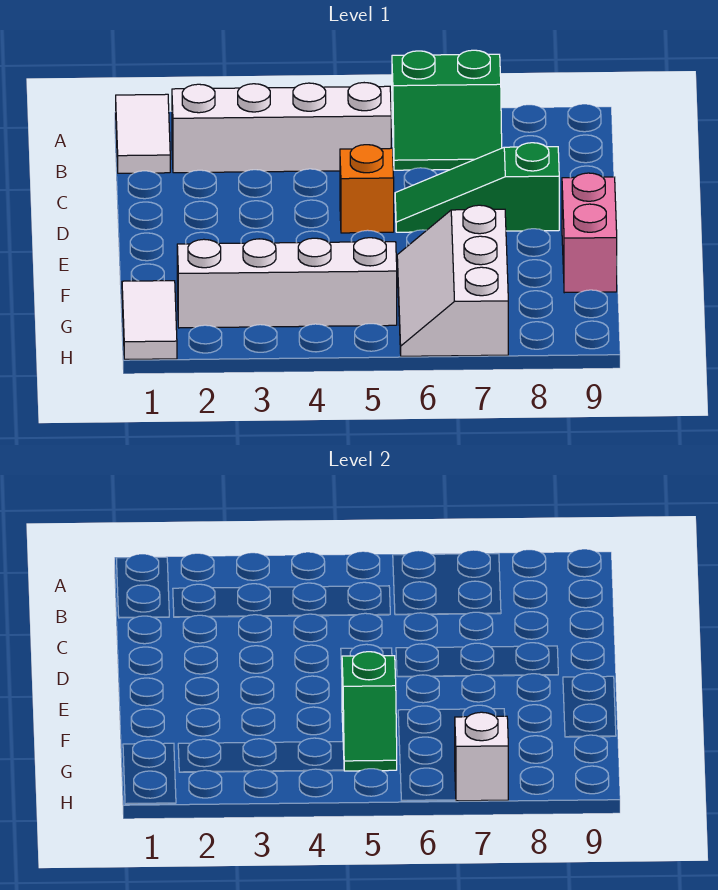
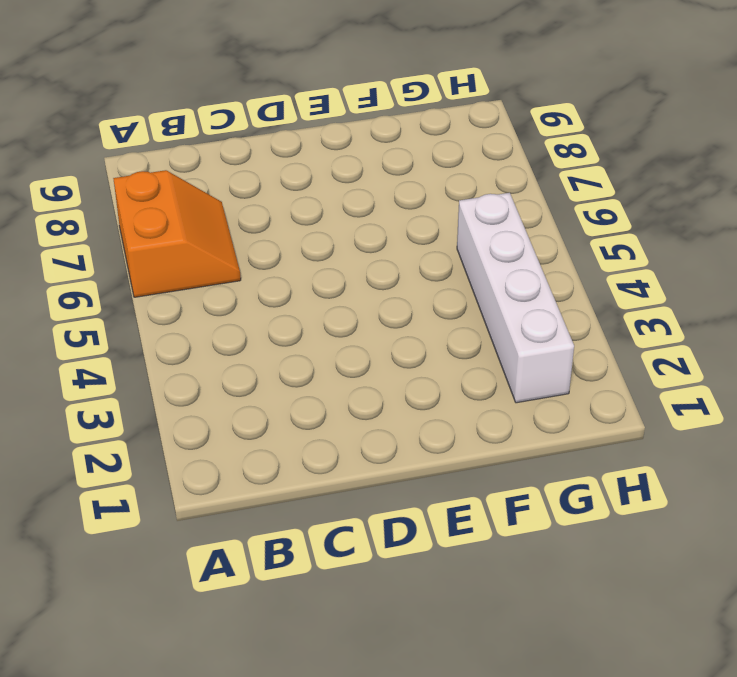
orange slope A6:B7 level 1 top A -> green slope A6:B7 level 1 top A
none -> white tile A1:B1 level 1
none -> white brick B2:B5 level 1

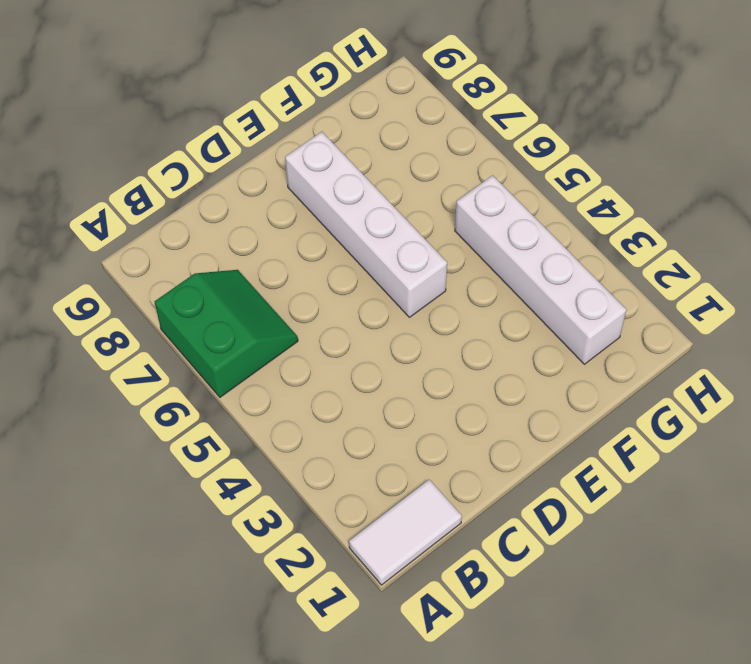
white brick E5:E8 level 1 -> white brick B2:B5 level 1
none -> orange brick D5 level 1
none -> green slope D6:D8 level 1 top 8

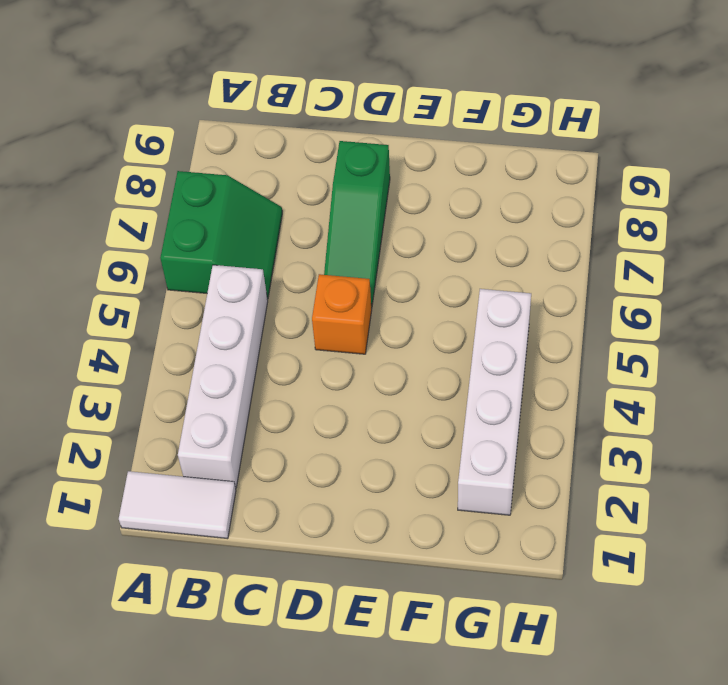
none -> pink brick E9:F9 level 1
none -> white slope F6:H7 level 1 top 7

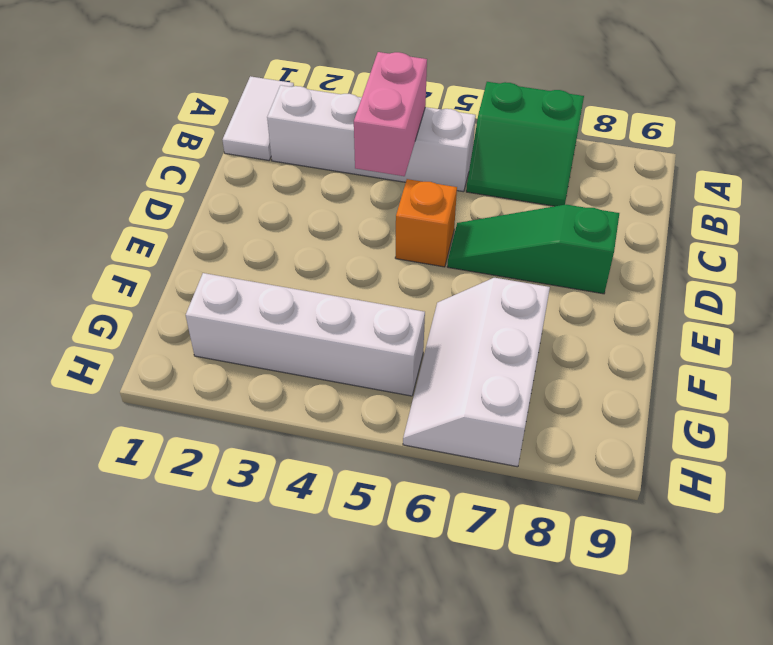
pink brick B4:C4 level 2 -> pink brick E9:F9 level 1
none -> white tile G1:H1 level 1
none -> green slope F5:G5 level 2 top F

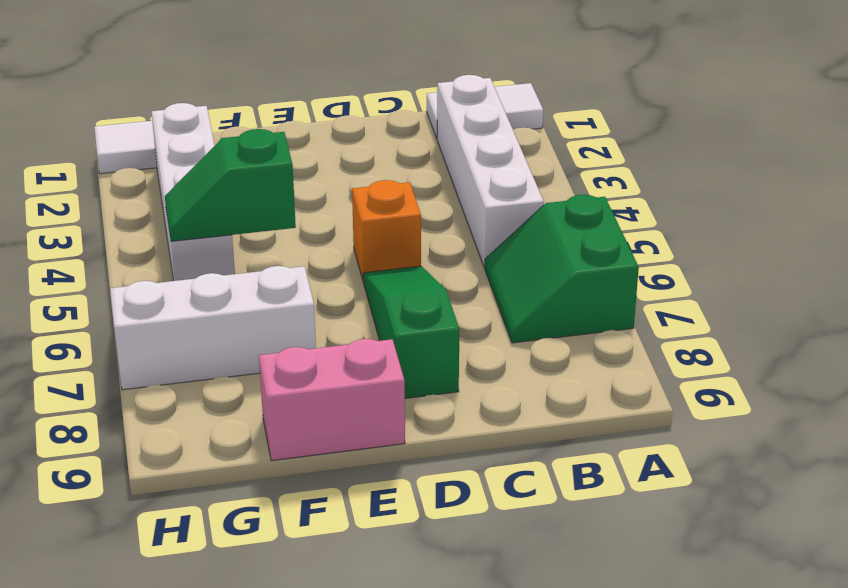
none -> white brick H7 level 2

